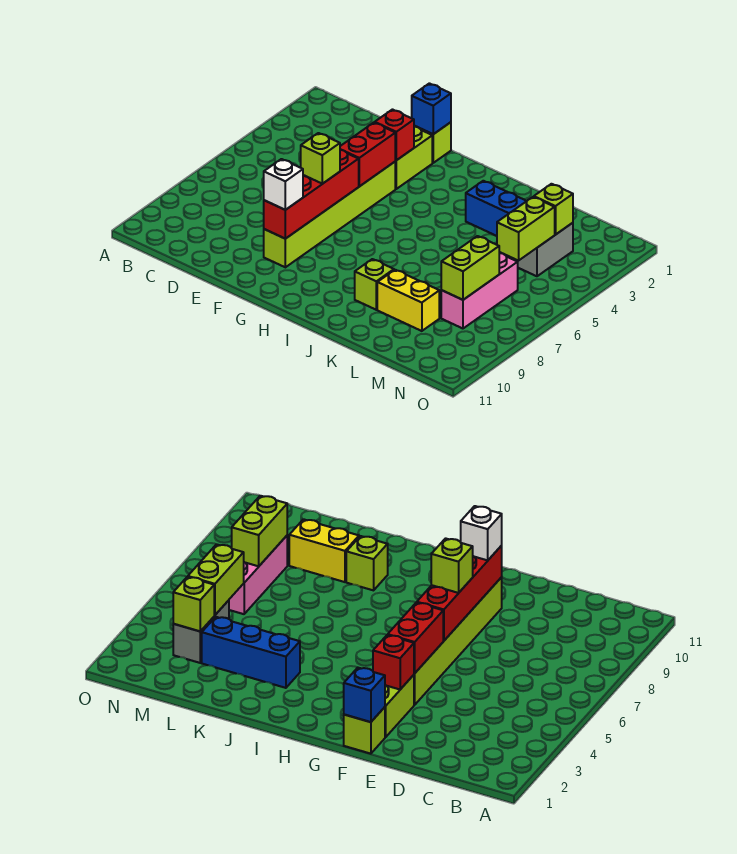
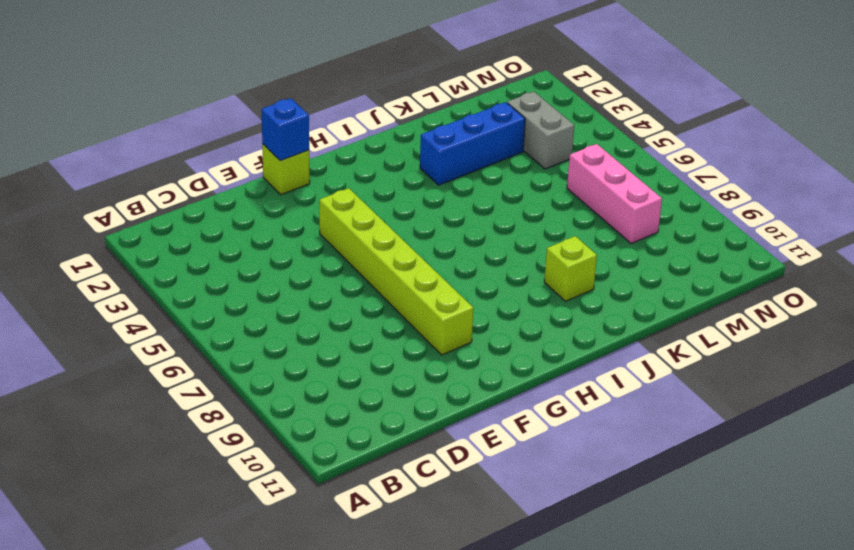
none -> lime brick F2:F3 level 1
none -> yellow brick K9:L9 level 1
none -> red brick F3 level 2

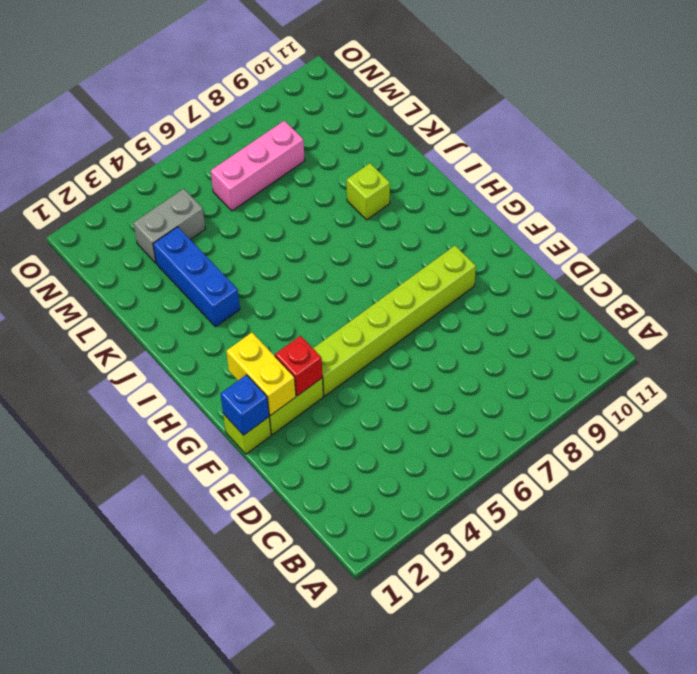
yellow brick F2:G2 level 2 -> yellow brick K9:L9 level 1
none -> red brick F4:F5 level 2
none -> red brick F6:F9 level 2
none -> lime brick M3 level 2

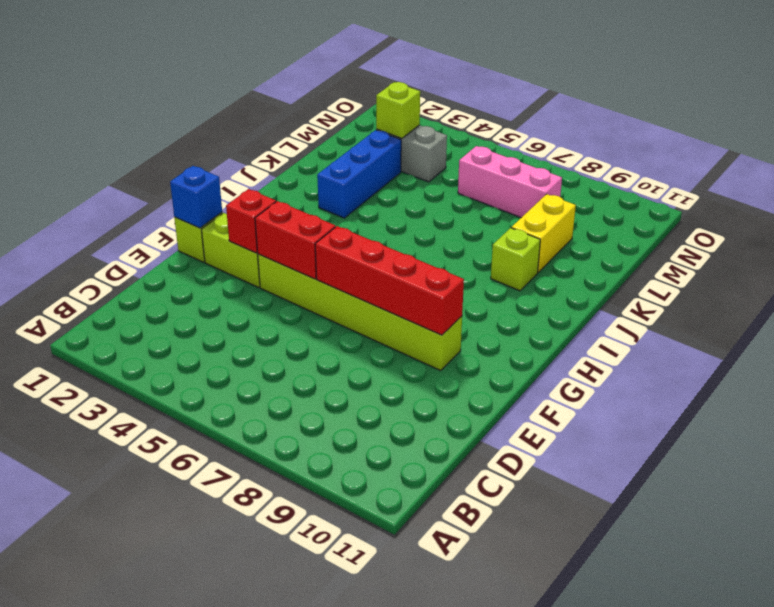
none -> lime brick M4:M5 level 2
none -> lime brick M7:M8 level 2
none -> lime brick F7 level 3

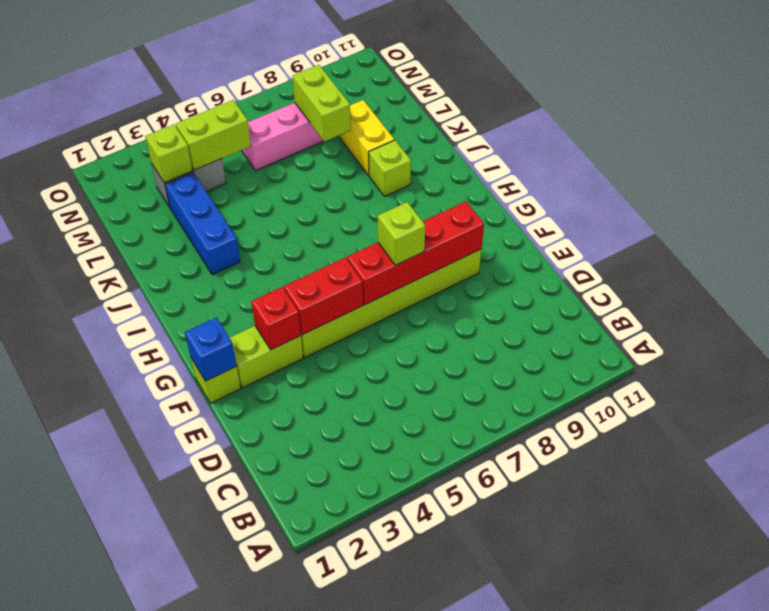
lime brick L8:M8 level 2 -> lime brick M7:M8 level 2
none -> white brick F9 level 3

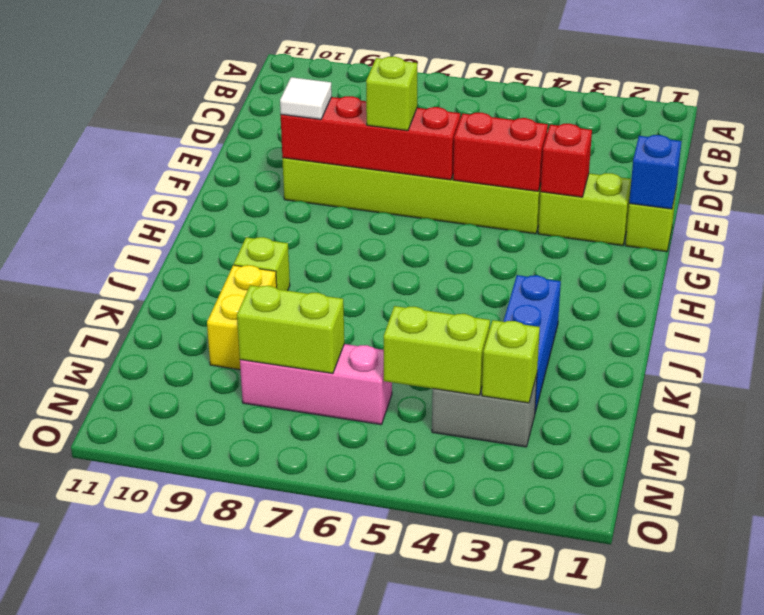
white tile F9 level 3 -> white brick F9 level 3

